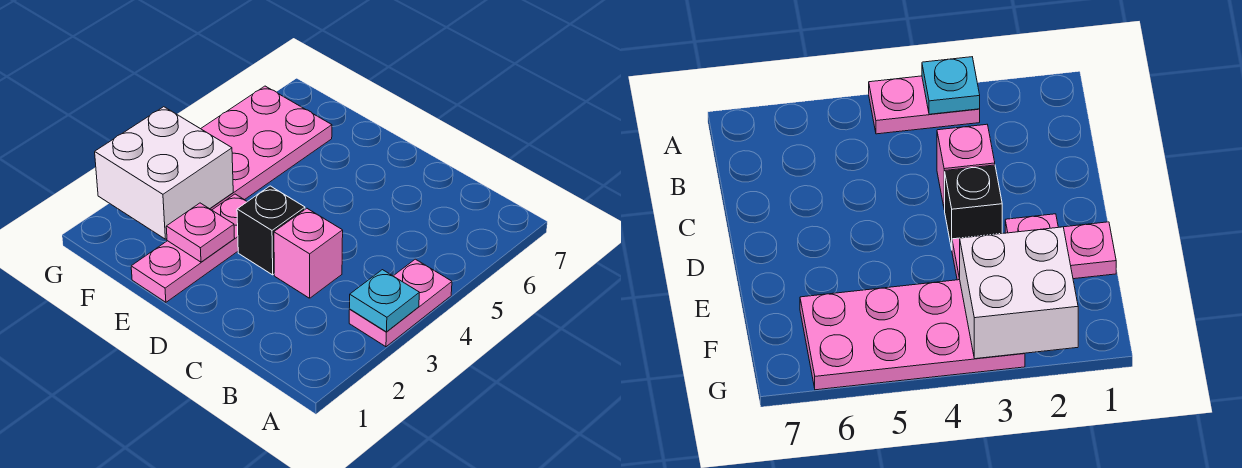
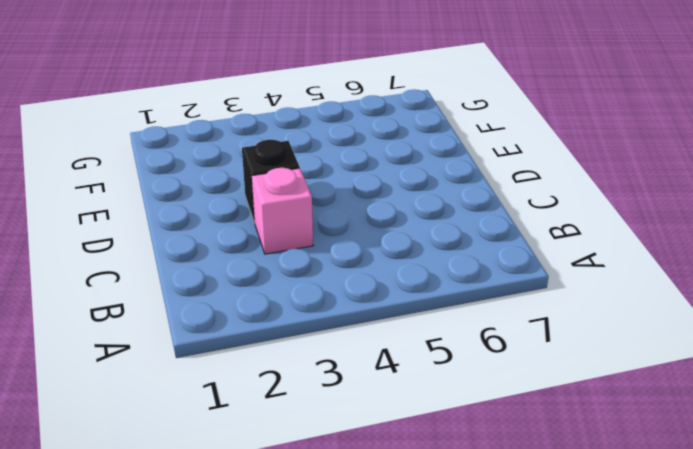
none -> pink plate A3:A4 level 1
none -> pink plate E1:E3 level 1

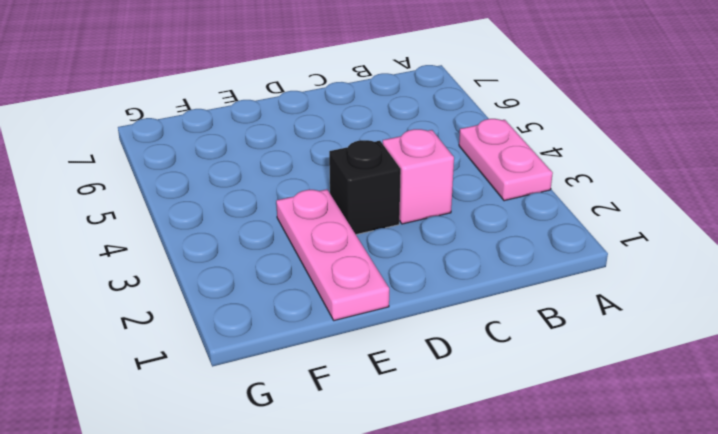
none -> pink plate F3:G6 level 1
none -> cyan plate A3 level 2

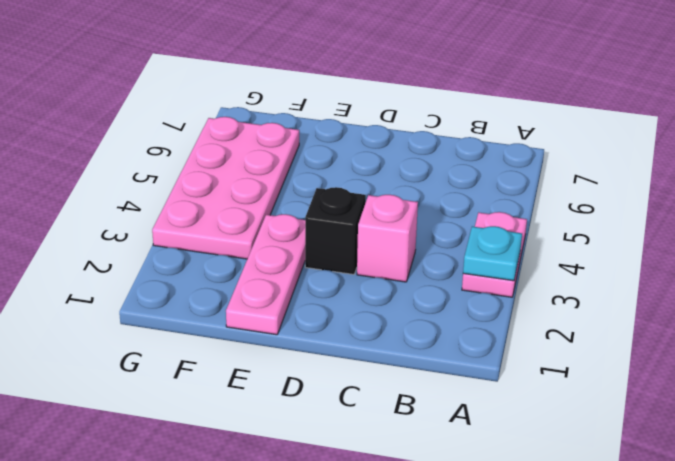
none -> pink plate E2 level 2
none -> white brick F2:G3 level 2

